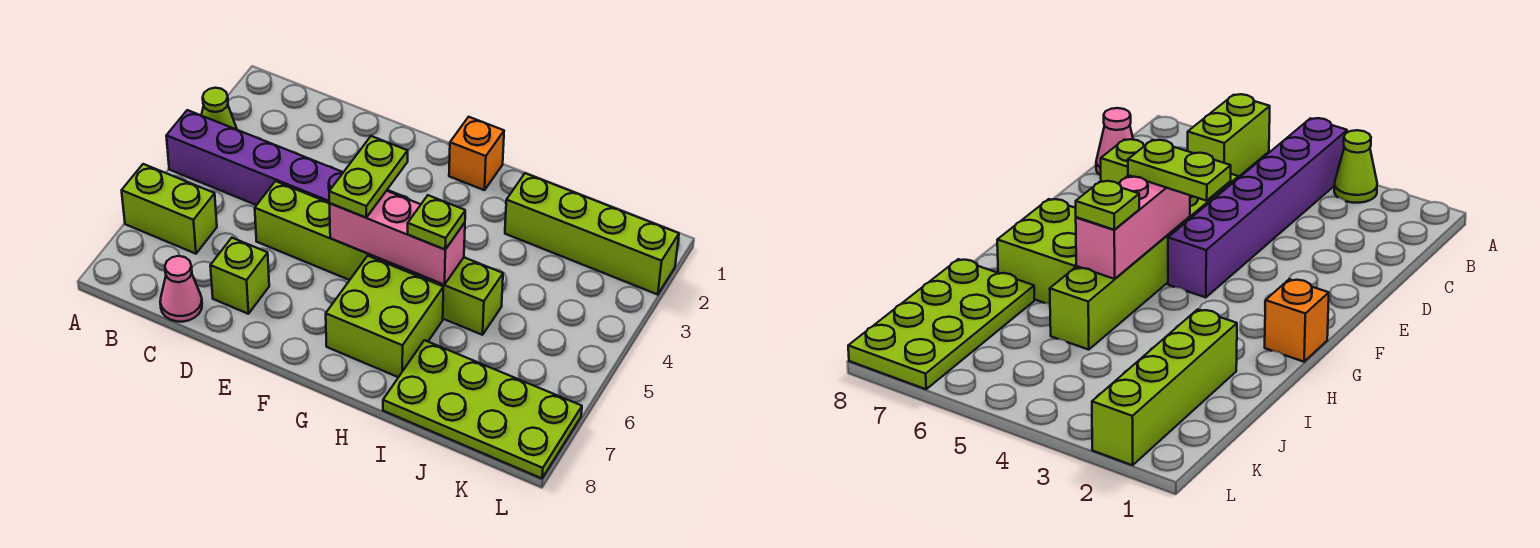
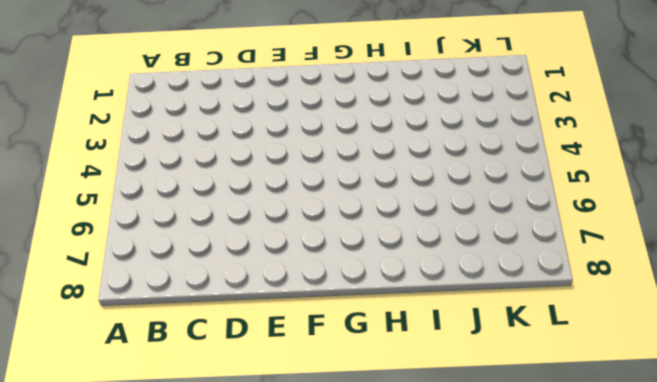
none -> lime cone A3 level 1
none -> purple brick A4:F4 level 1
none -> lime brick A6:B6 level 1

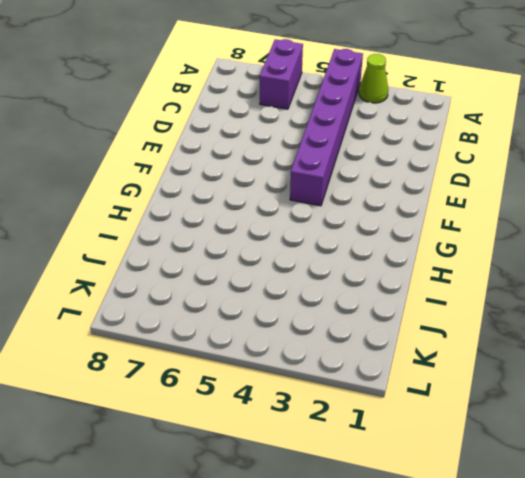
purple brick A6:B6 level 1 -> lime brick A6:B6 level 1
none -> pink cone C8 level 1
none -> lime brick D5:I5 level 1
none -> lime brick D7 level 1

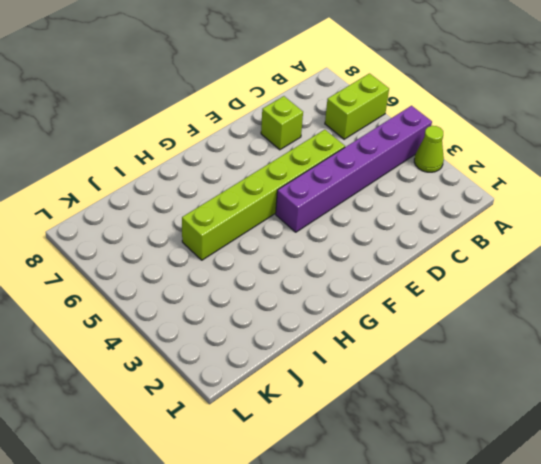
none -> pink cone C8 level 1
none -> orange brick G1 level 1
none -> lime brick G6:H7 level 1

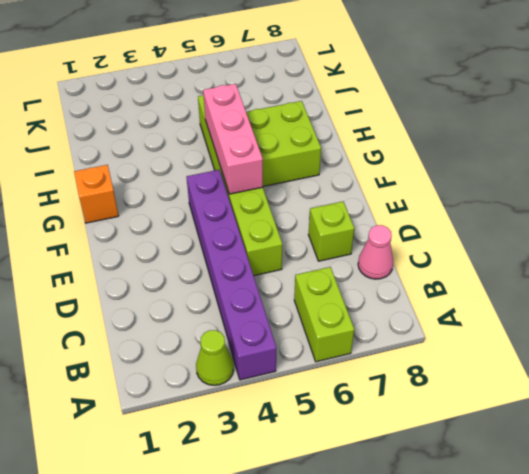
none -> lime brick I2:L2 level 1
none -> lime plate I7:L8 level 1
none -> lime plate F4:F5 level 3

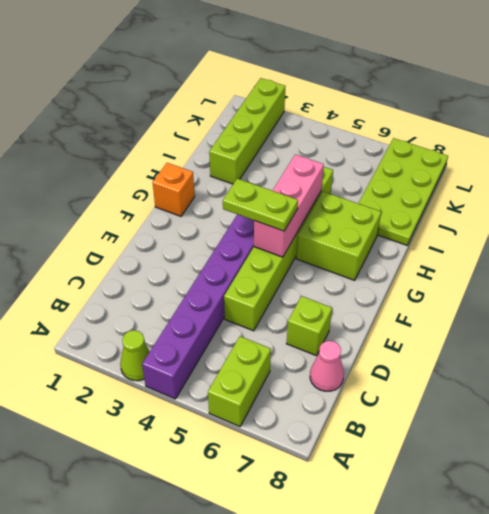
none -> lime plate H5 level 3

